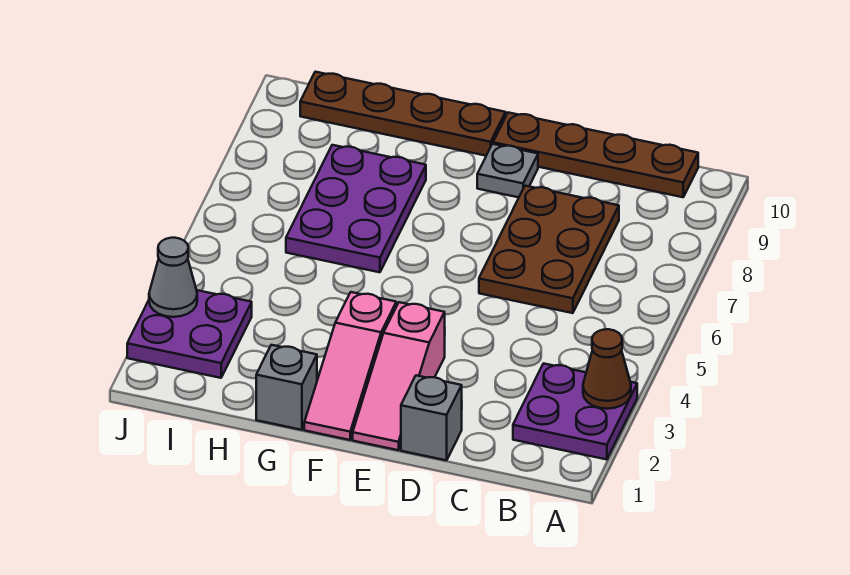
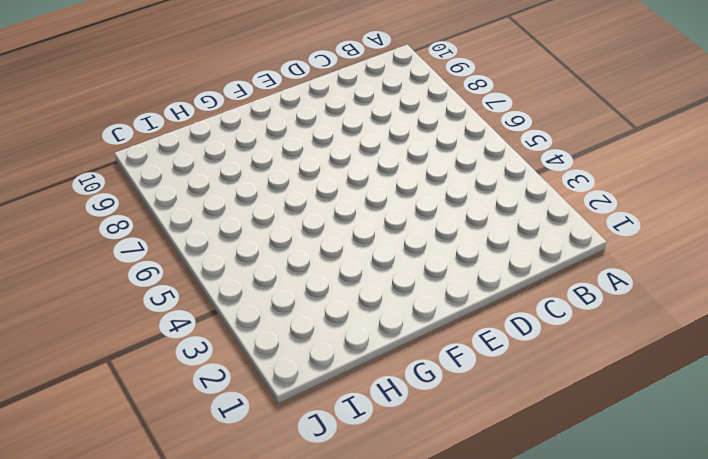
none -> purple plate A2:B3 level 1
none -> brown plate B10:E10 level 1
none -> brown plate C6:D8 level 1

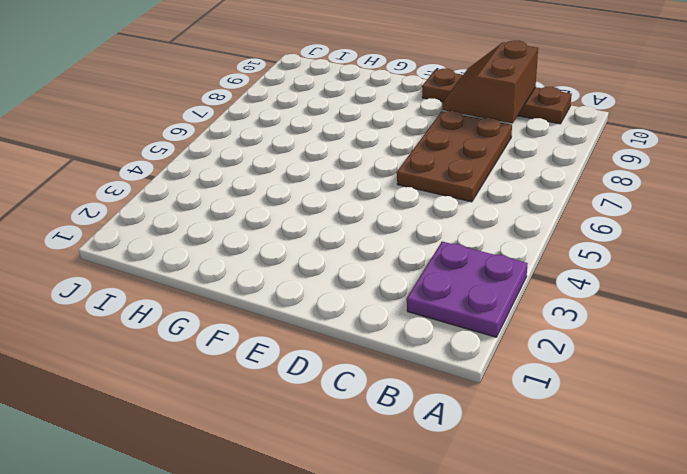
brown slope C9:D10 level 2 top C -> none
none -> grey brick D1 level 1
none -> pink slope E1:E3 level 1 top 3
none -> grey plate E9 level 1

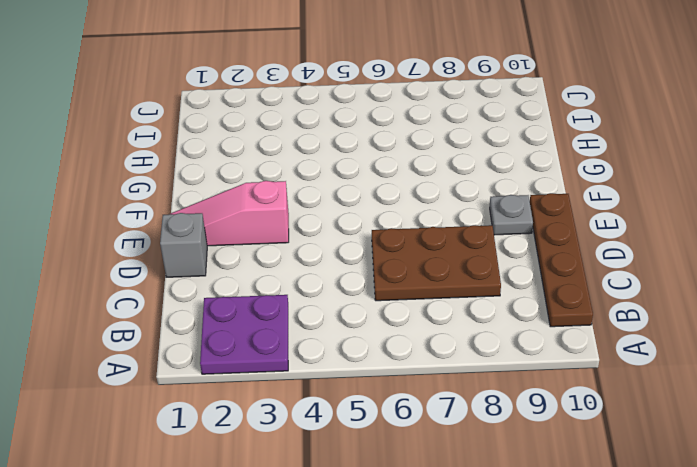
none -> pink slope F1:F3 level 1 top 3
none -> brown plate F10:I10 level 1
none -> grey brick G1 level 1

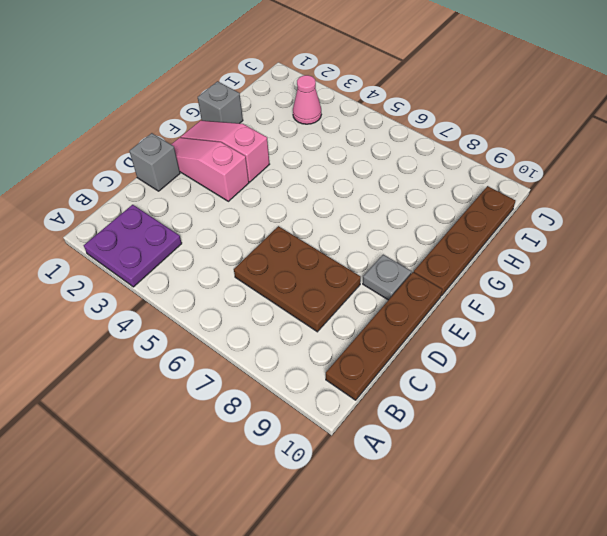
pink cone I3 level 1 -> purple plate I2:J3 level 1
none -> purple plate G6:H8 level 1
none -> brown cone A3 level 2
none -> grey cone J3 level 2

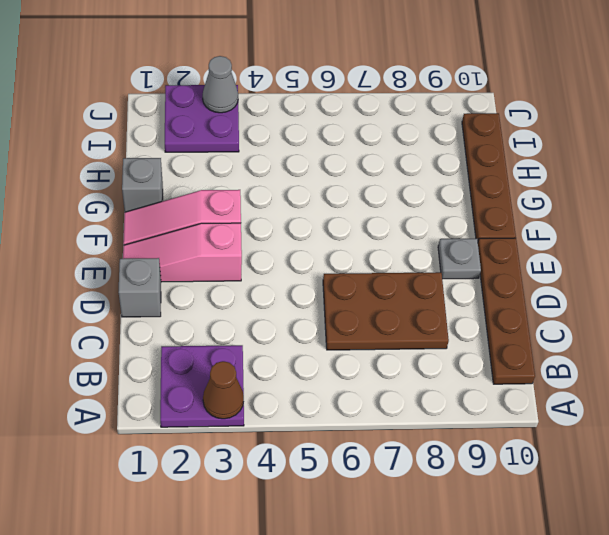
none -> purple plate G6:H8 level 1

